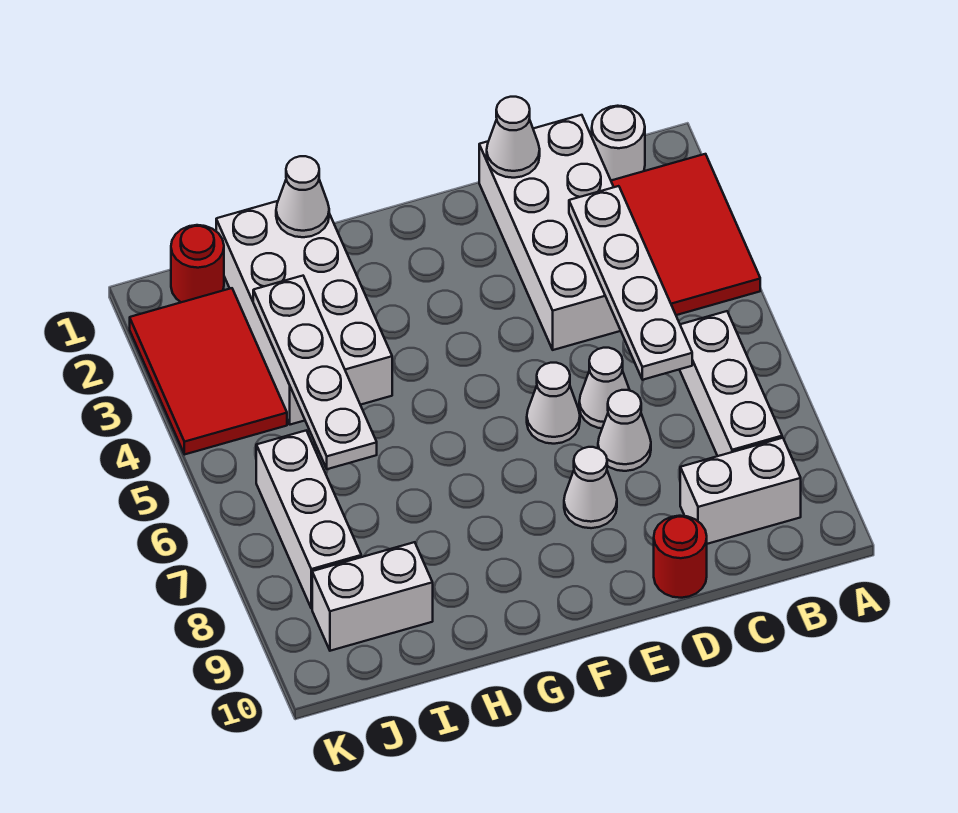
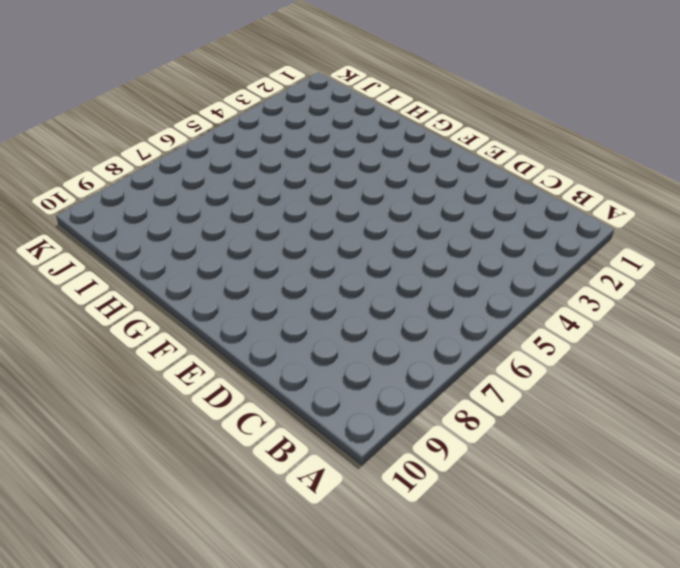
none -> red tile A2:B4 level 1
none -> white round brick B1 level 1
none -> white brick B6:B8 level 1

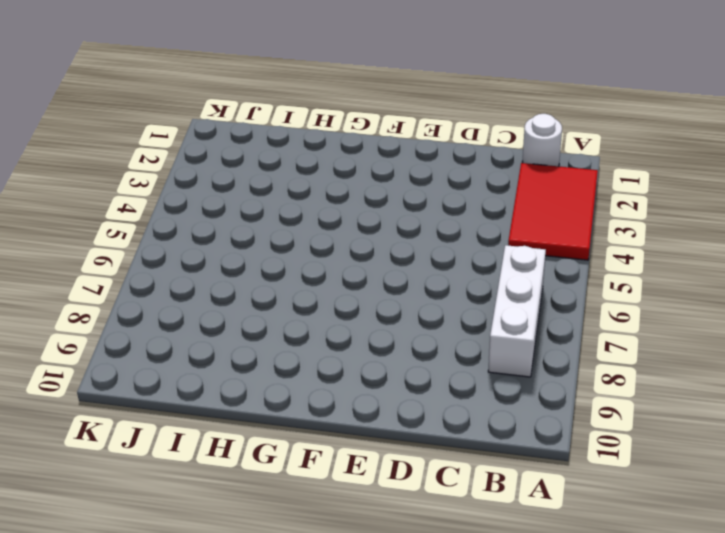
none -> white brick B9:C9 level 1
none -> white brick C1:D4 level 1
none -> white cone D6 level 1

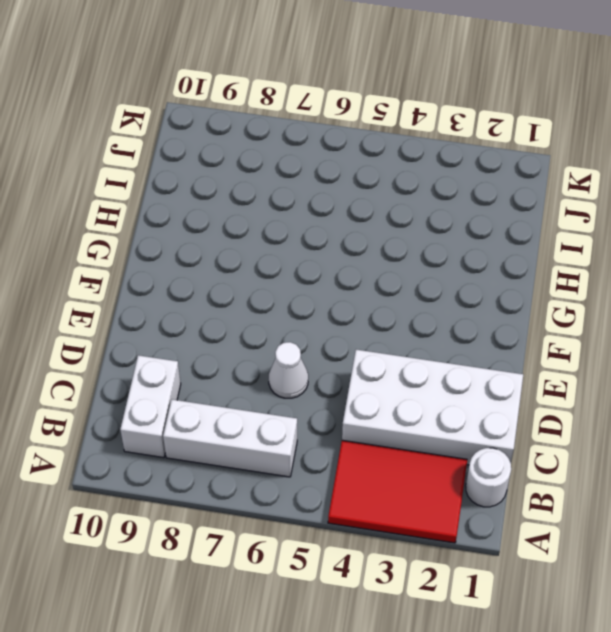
none -> white cone D7 level 1
none -> red round brick D10 level 1
none -> white cone E6 level 1

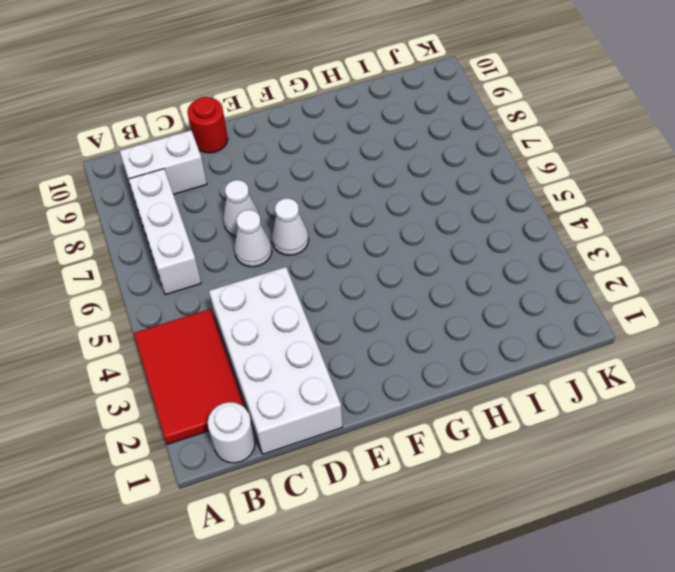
none -> white cone E8 level 1
none -> white brick H1:I4 level 1
none -> white brick I9:J9 level 1

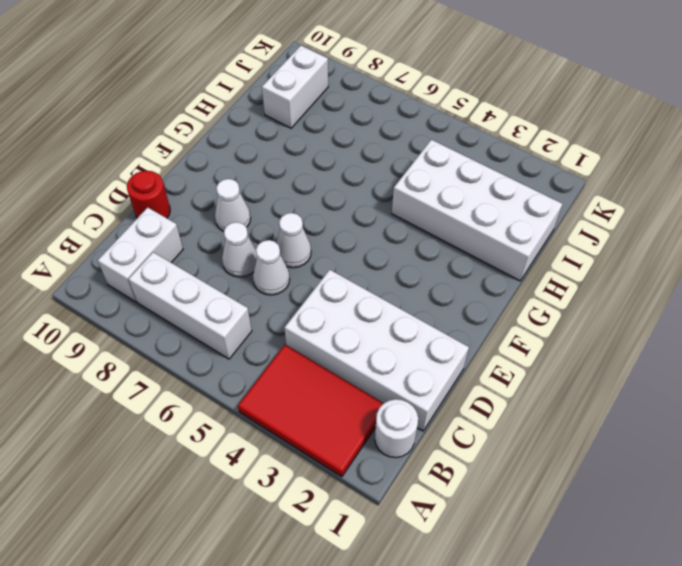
none -> red round brick J1 level 1
none -> red tile J2:K4 level 1
none -> white brick J6:J8 level 1

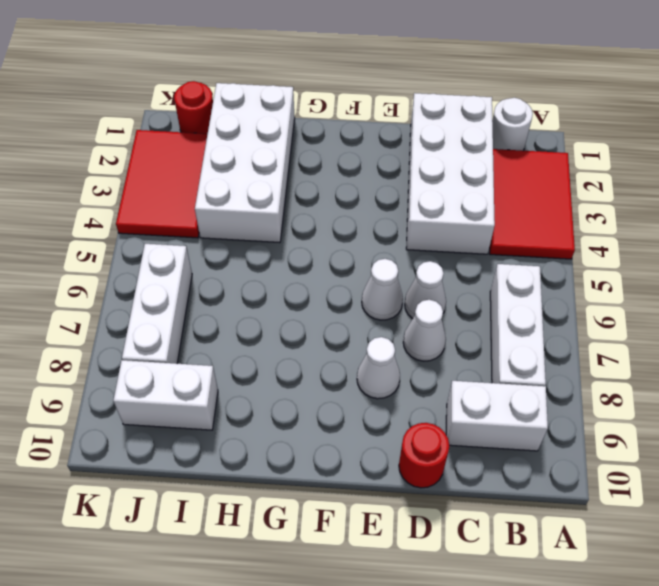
none -> white plate C3:C6 level 2
none -> white cone D1 level 2
none -> white cone H1 level 2

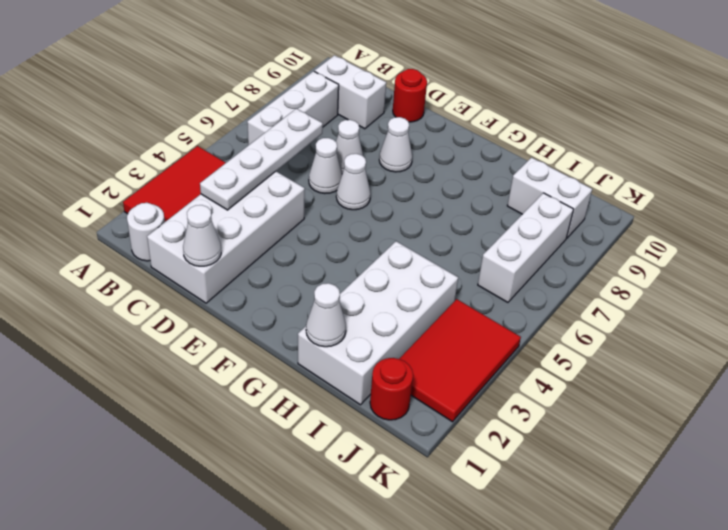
none -> white plate I3:I6 level 2

